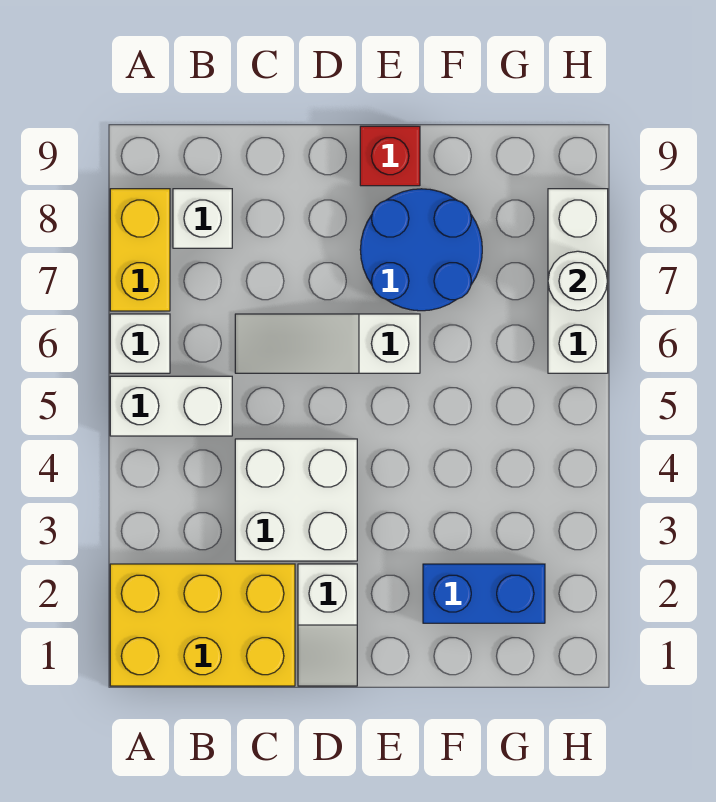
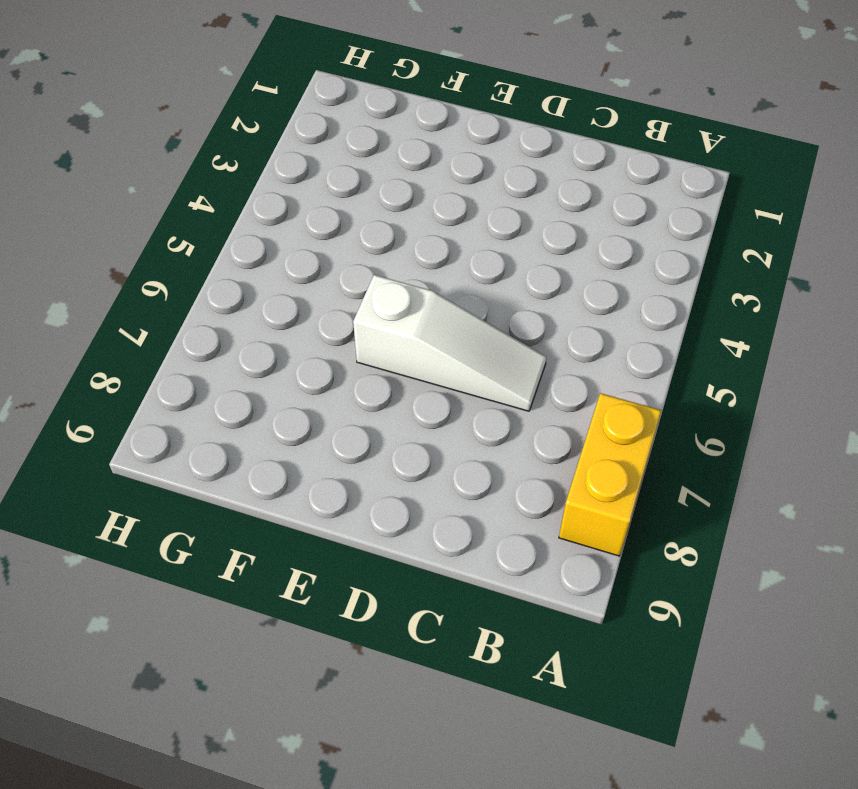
none -> yellow brick A1:C2 level 1
none -> white brick A5:B5 level 1
none -> white brick A6 level 1

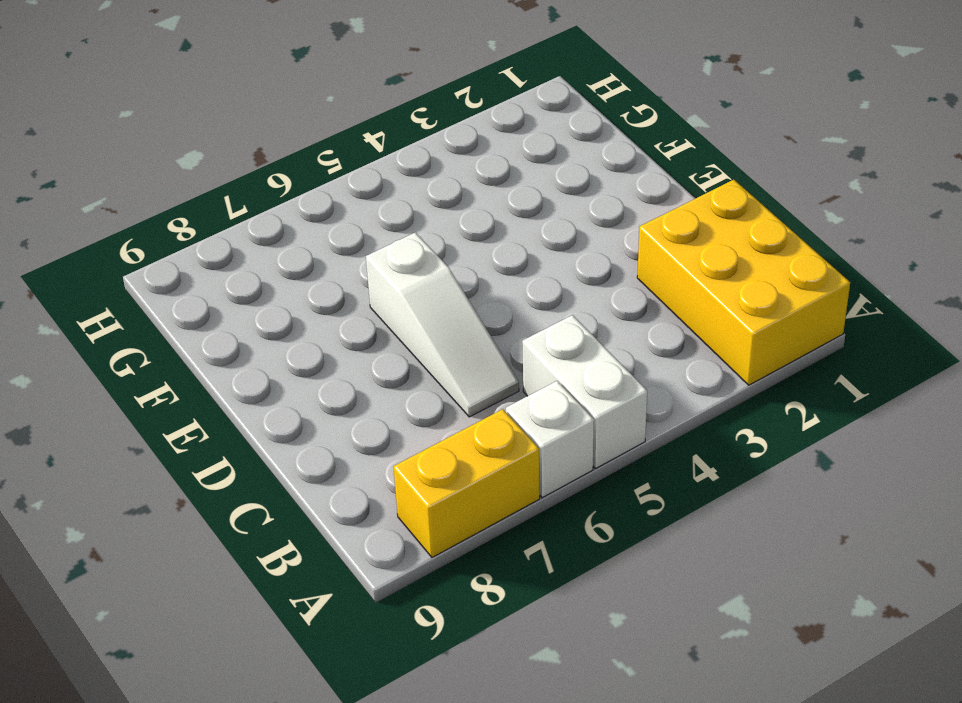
none -> white brick B8 level 1
none -> white brick C3:D4 level 1
none -> white slope D1:D2 level 1 top 2

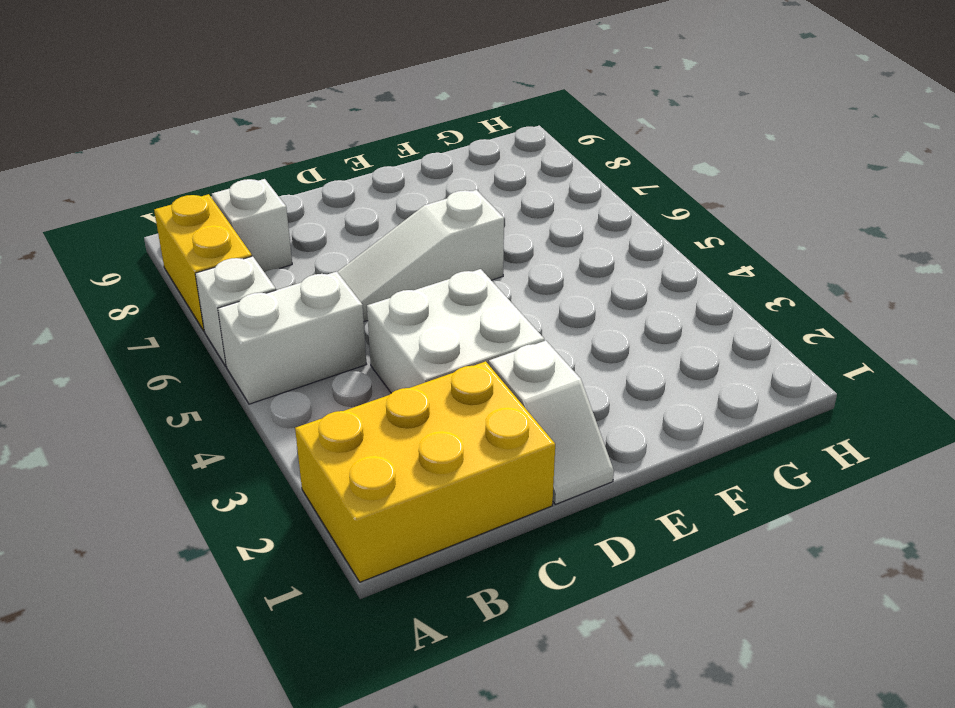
none -> blue round brick E7:F8 level 1
none -> red brick E9 level 1
none -> blue brick F2:G2 level 1

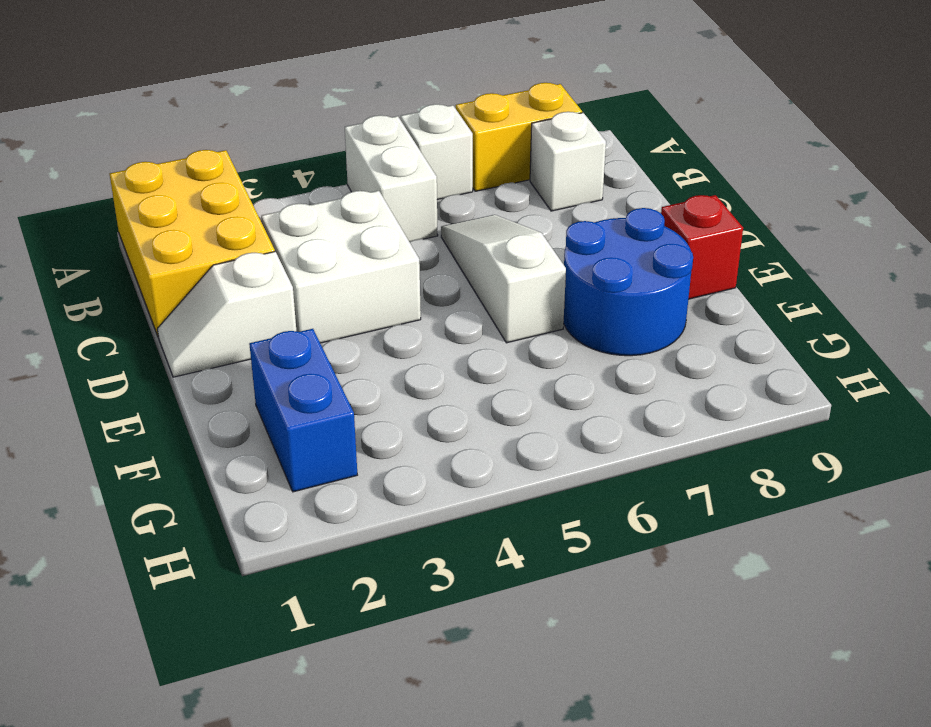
none -> white brick H6:H8 level 1
none -> white round brick H7 level 2

